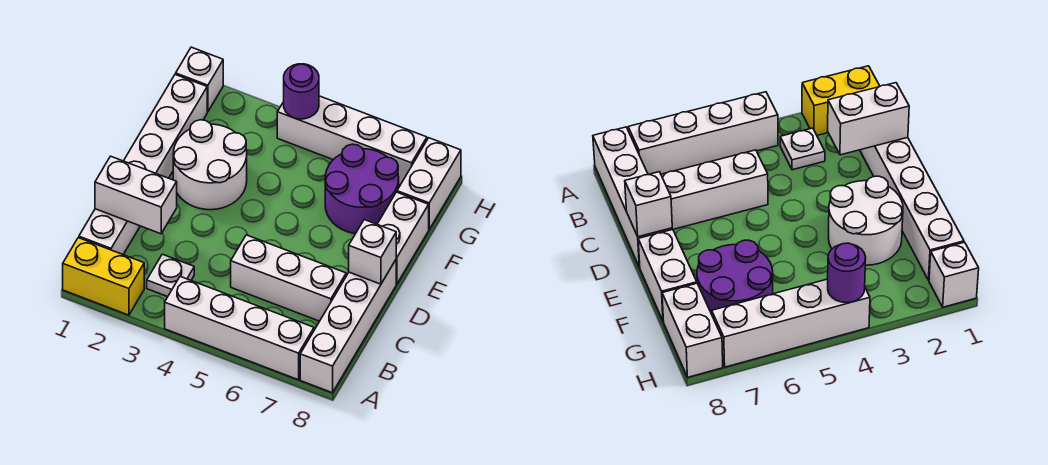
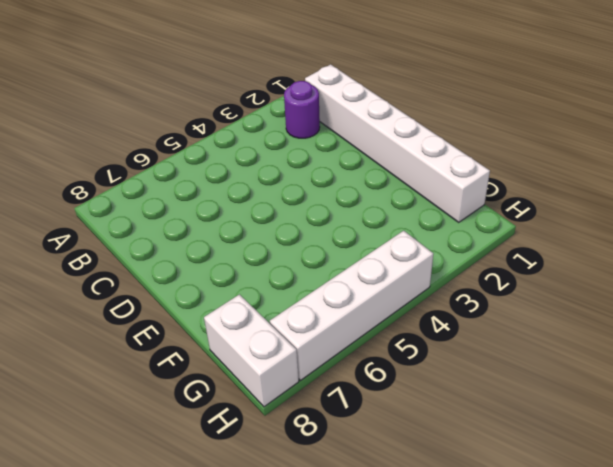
purple round brick B2 level 1 -> purple round brick H4 level 2
none -> yellow brick A1:A2 level 1
none -> white brick A4:A7 level 1
none -> white brick A8:D8 level 1

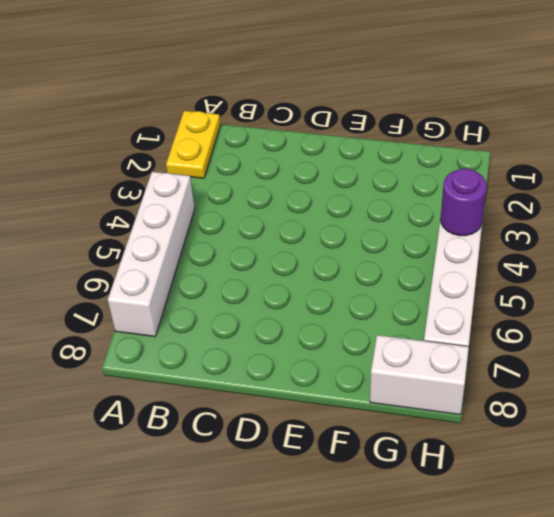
yellow plate A1:A2 level 1 -> yellow brick A1:A2 level 1
none -> white brick A8:D8 level 1
none -> white brick B1:G1 level 1
none -> white plate B3 level 1

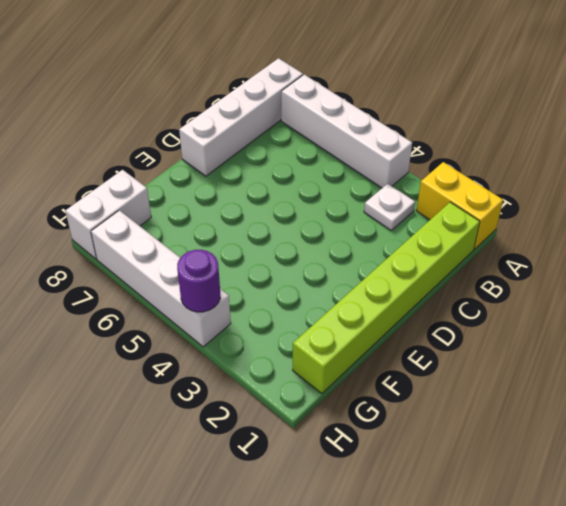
lime brick B1:G1 level 1 -> white brick B1:G1 level 1
none -> white brick C5:C7 level 1
none -> white round brick E2:F3 level 1
none -> white brick E8:F8 level 1

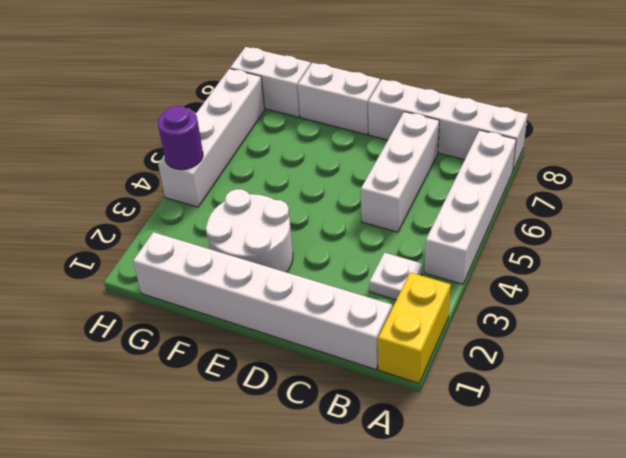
none -> purple round brick F6:G7 level 1
none -> white brick H1 level 1
none -> white brick C1:C2 level 2

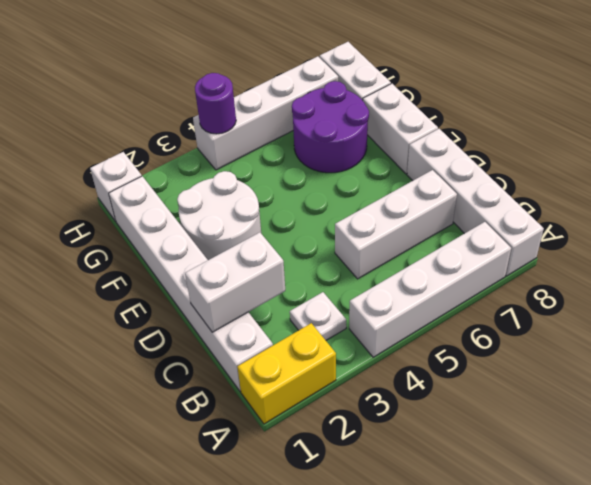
none -> white brick D8 level 2

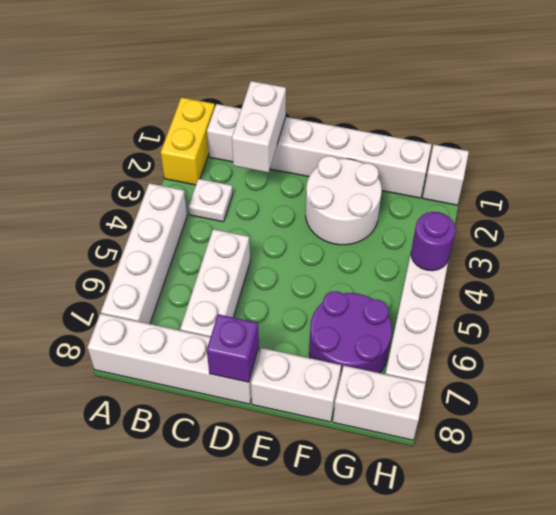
purple brick D8 level 2 -> white brick D8 level 2

